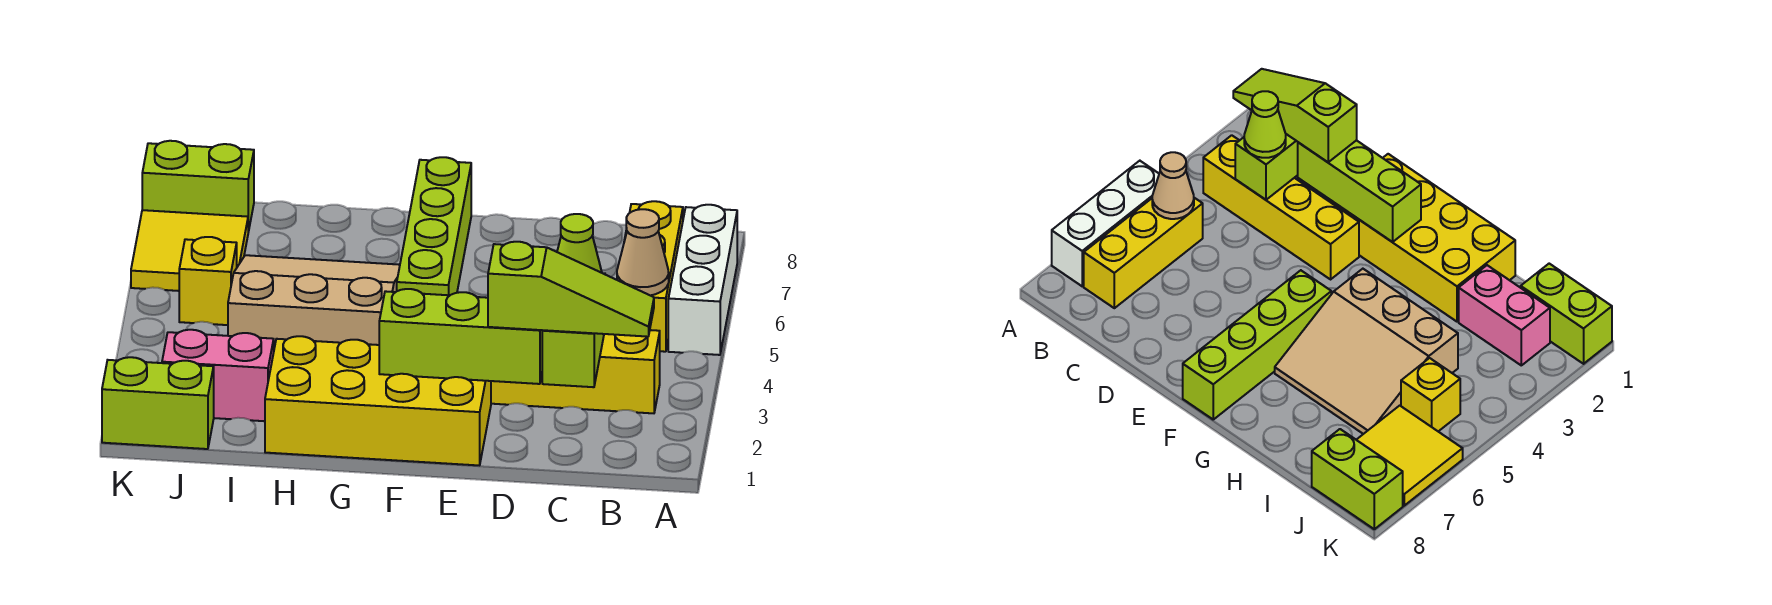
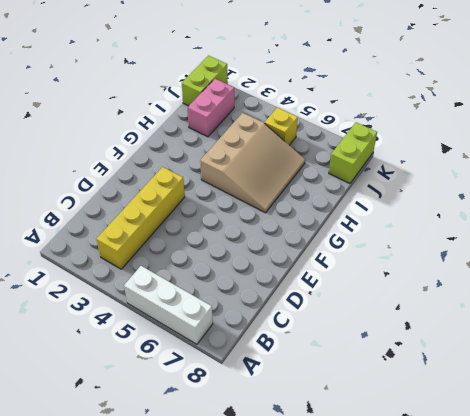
none -> yellow brick B5:B7 level 1
none -> yellow brick E1:H2 level 1
none -> lime brick F5:F8 level 1

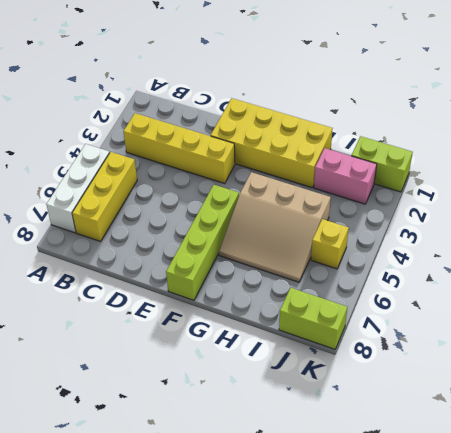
none -> yellow tile J6:K7 level 1
none -> tan cone B5 level 2
none -> lime brick C2:C3 level 2

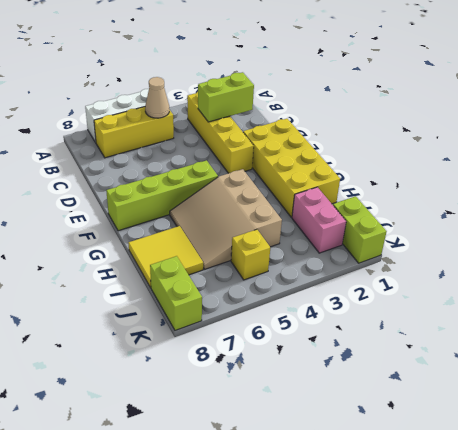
yellow tile H7:I8 level 1 -> yellow tile J6:K7 level 1
none -> lime brick D2:F2 level 2
none -> lime slope B2:D2 level 3 top D
none -> lime cone C3 level 3

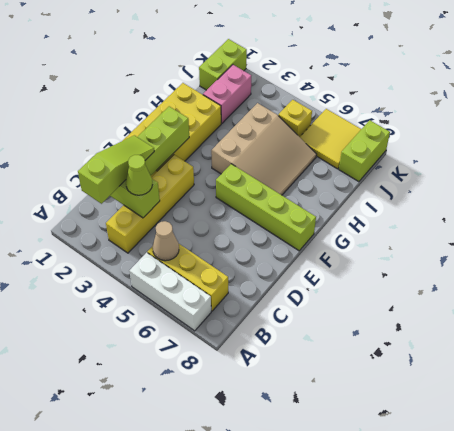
lime slope B2:D2 level 3 top B -> lime slope B2:D2 level 3 top D

